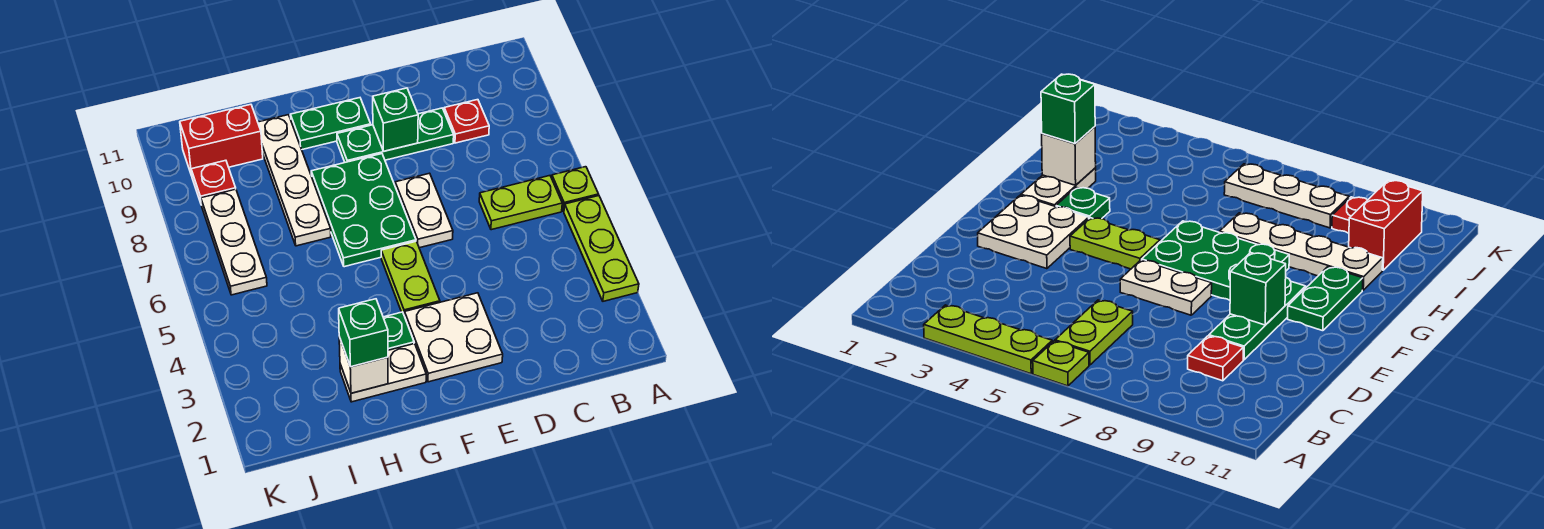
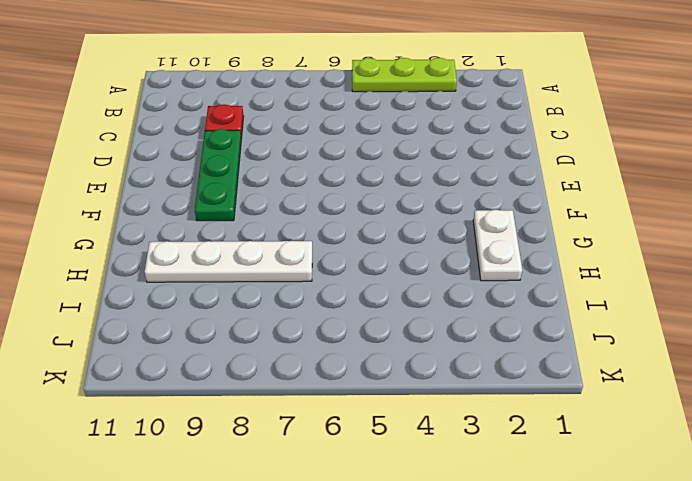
none -> lime plate A6 level 1
none -> lime plate B6:C6 level 1
none -> white plate E2:F3 level 1

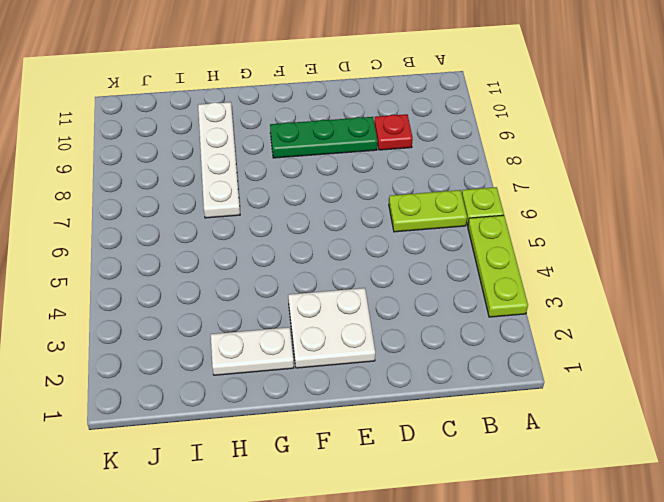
none -> white plate E6:E7 level 1
none -> lime plate F4:F5 level 1
none -> green plate F6:G8 level 1

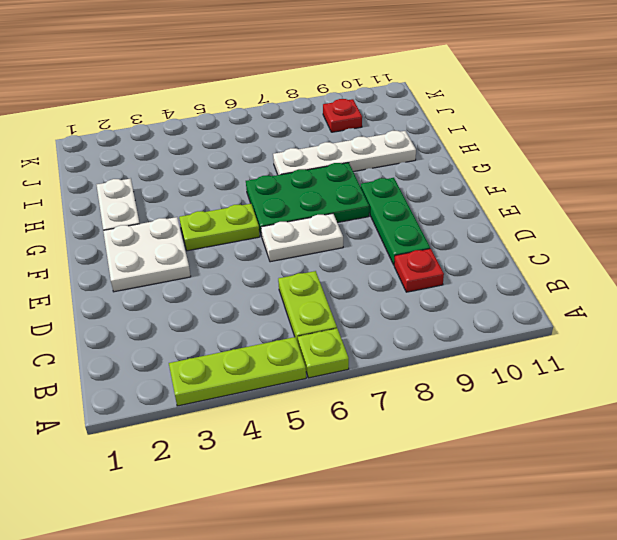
none -> green plate F10:G10 level 1
none -> green plate G3 level 1
none -> red brick I10:J10 level 1

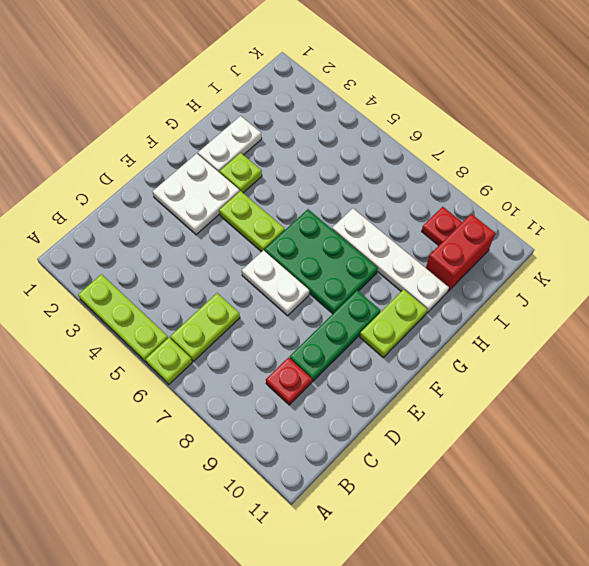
lime plate F10:G10 level 1 -> green plate F10:G10 level 1
lime plate G3 level 1 -> green plate G3 level 1
none -> white plate J6:J8 level 1
none -> green brick E9 level 2
none -> white brick H2 level 2

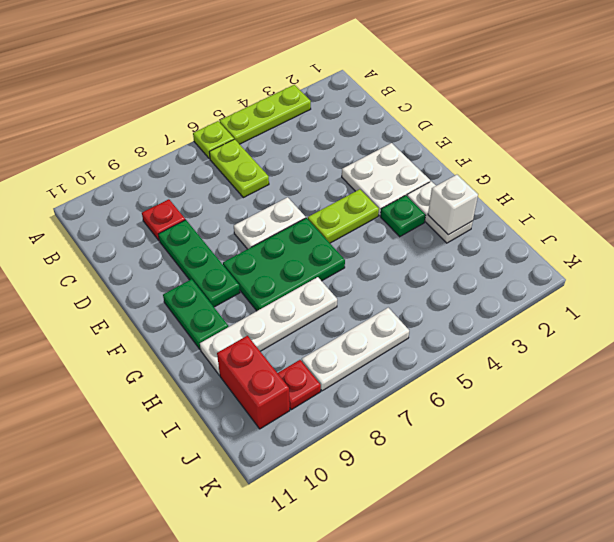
none -> green brick E9 level 2
none -> green brick H2 level 3

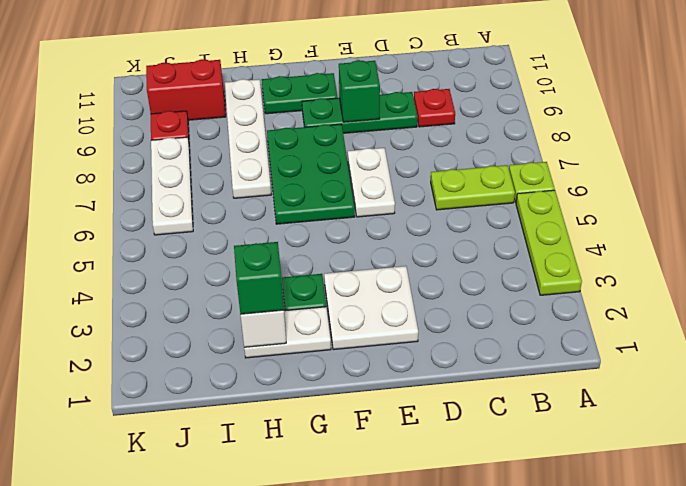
none -> lime plate F4:F5 level 1

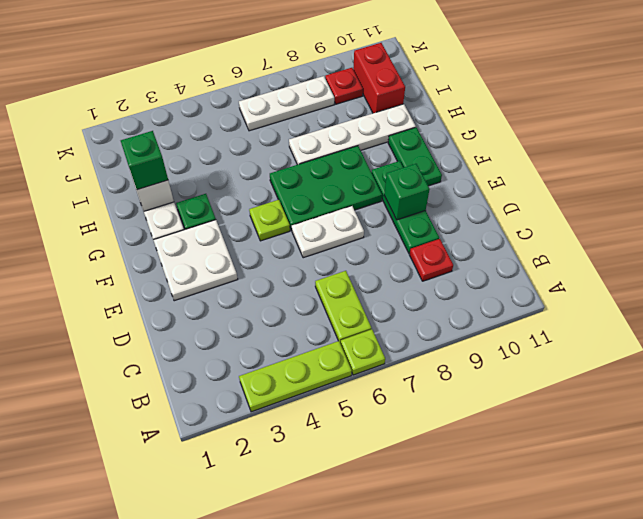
lime plate F5 level 1 -> lime plate F4:F5 level 1

